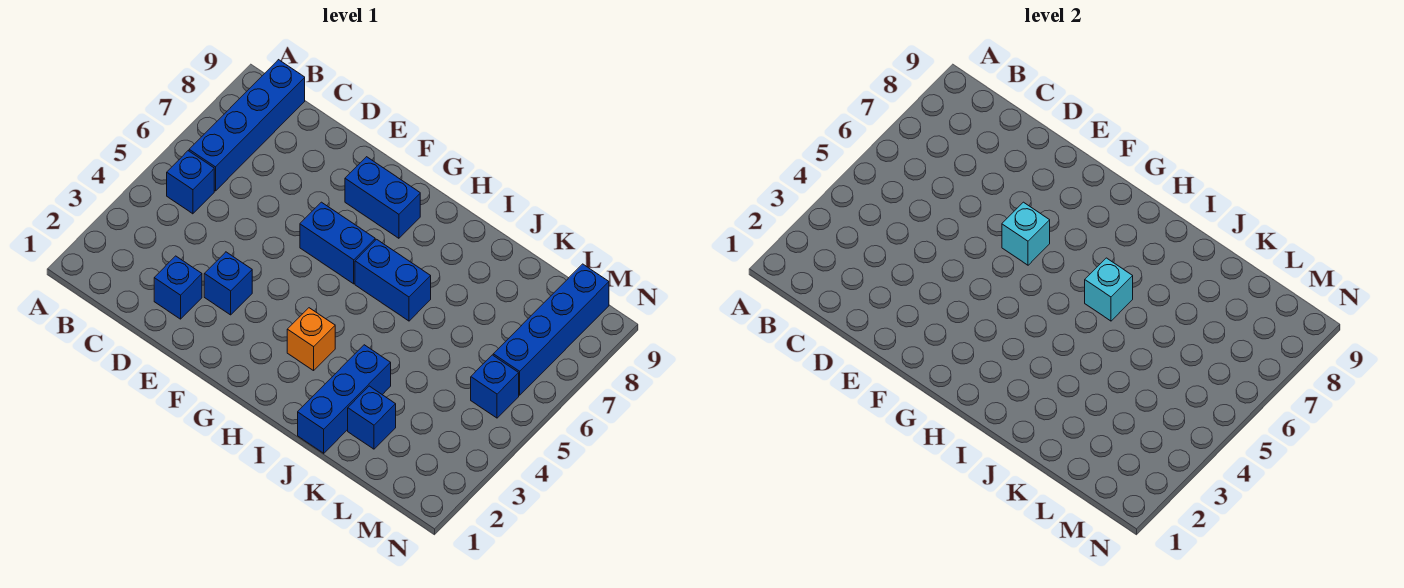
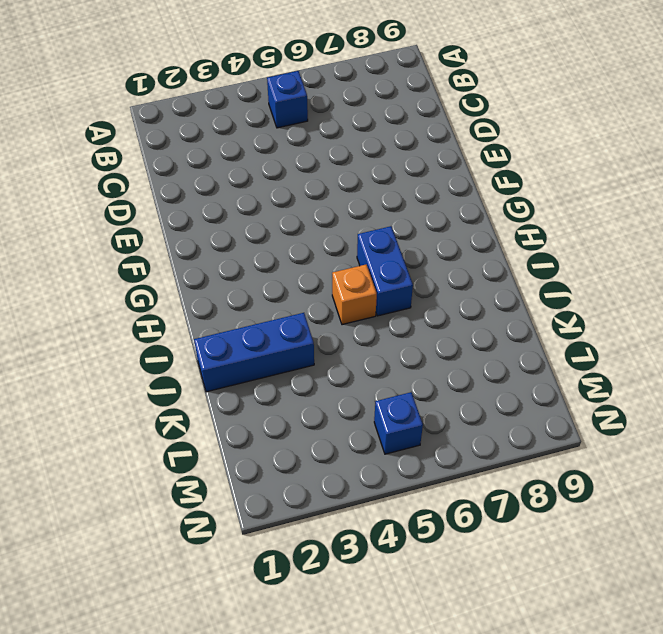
orange brick I5 level 1 -> orange brick H3 level 1
none -> blue brick B6:B9 level 1
none -> blue brick D2 level 1
none -> blue brick E3 level 1

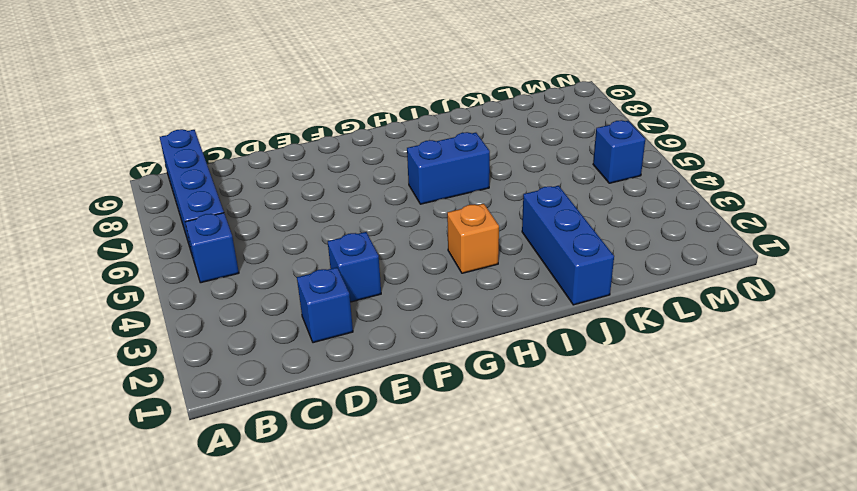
none -> blue brick F6:G6 level 1
none -> blue brick F8:G8 level 1
none -> blue brick K2 level 1

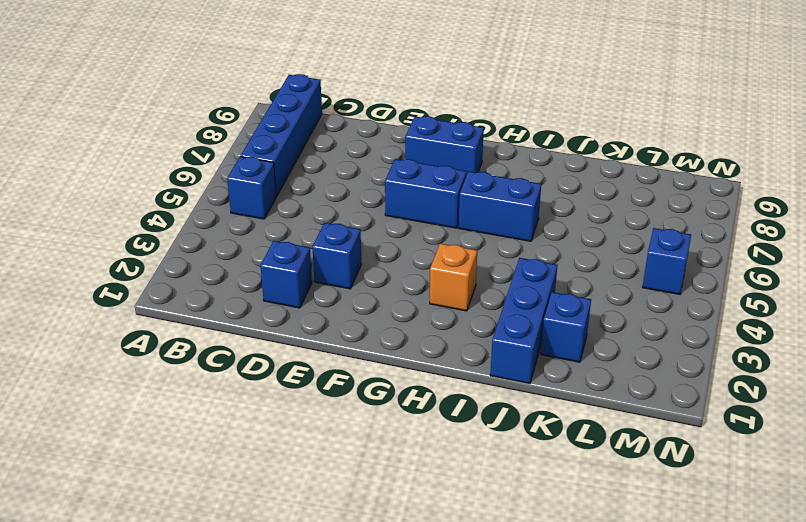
none -> blue brick M6:M9 level 1
none -> cyan brick F6 level 2
none -> cyan brick I6 level 2

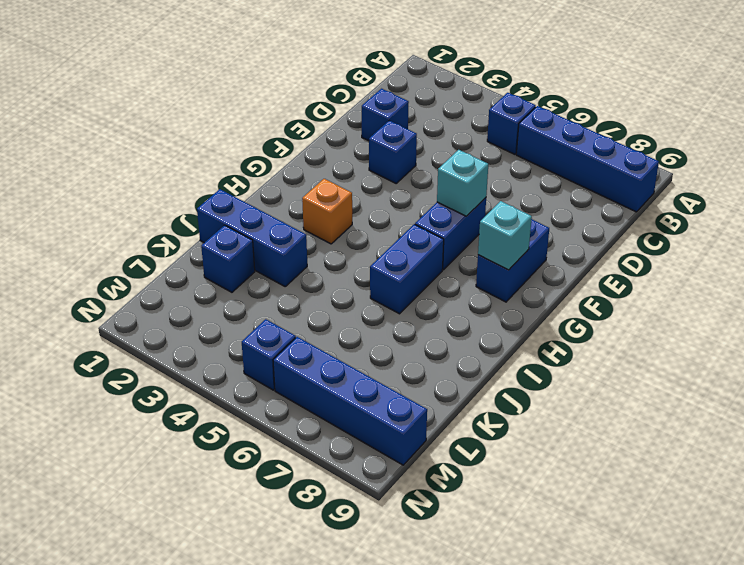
cyan brick G8 level 2 -> cyan brick I6 level 2

